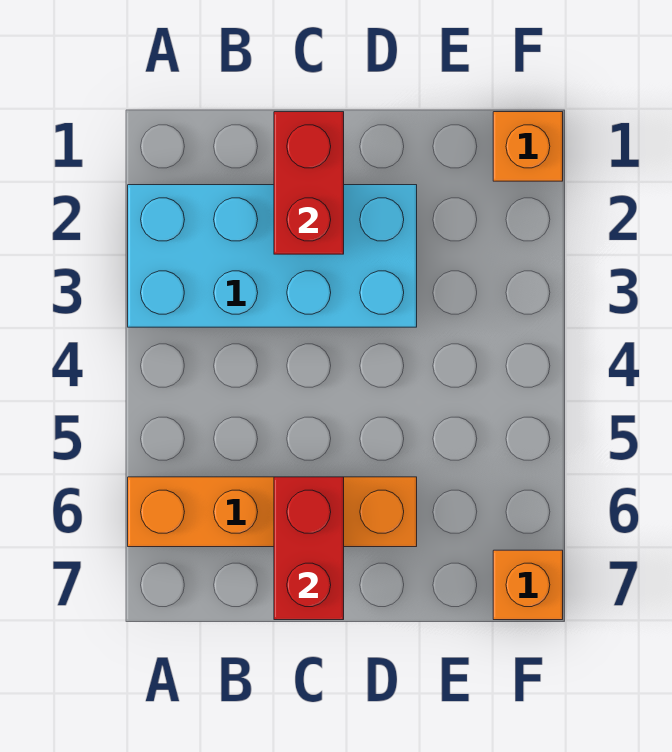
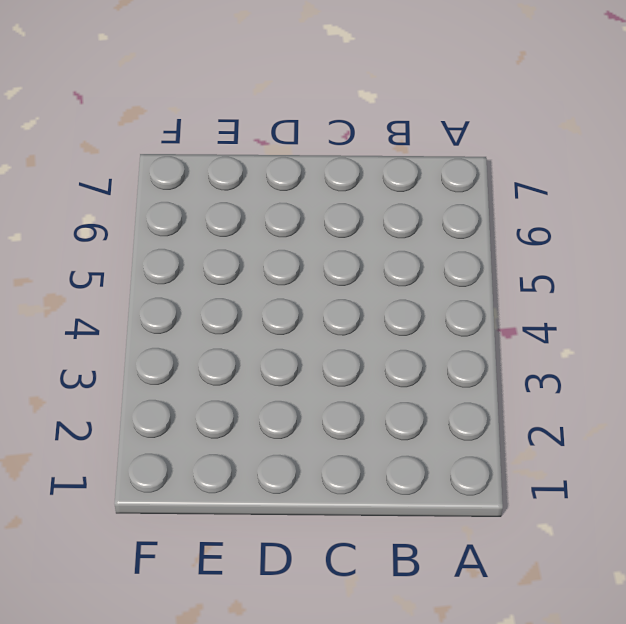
none -> cyan brick A2:D3 level 1
none -> orange brick A6:D6 level 1

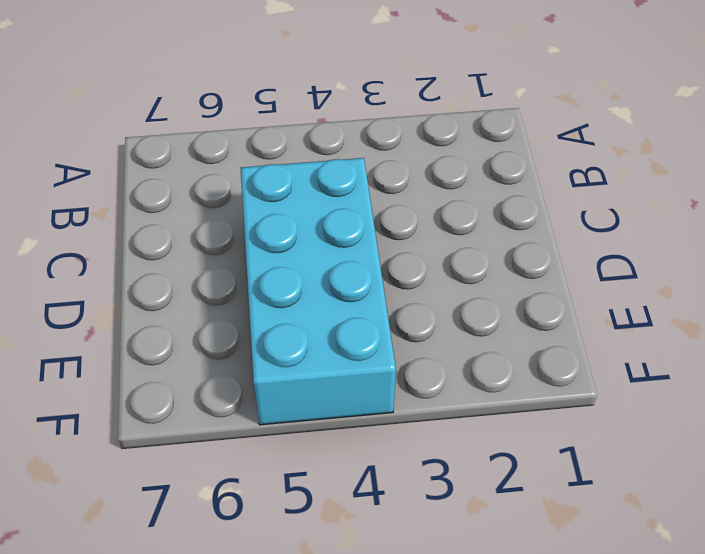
cyan brick C4:F5 level 1 -> cyan brick A2:D3 level 1
none -> orange brick A6:D6 level 1
none -> orange brick F1 level 1

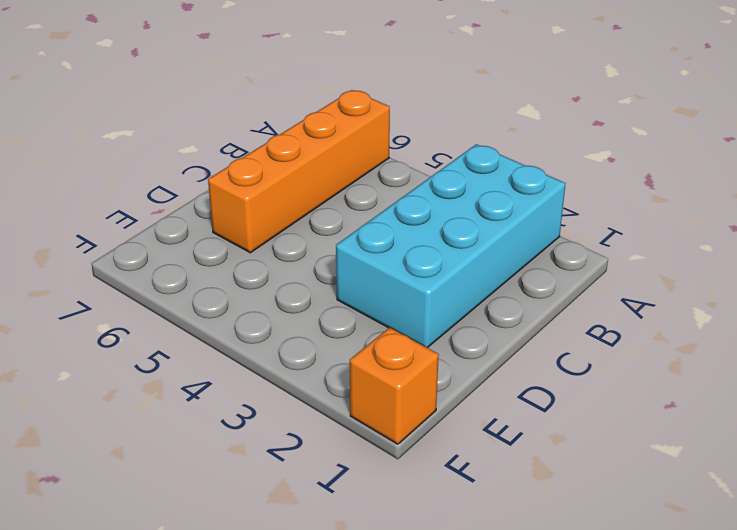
none -> orange brick F7 level 1
none -> red brick C1:C2 level 2

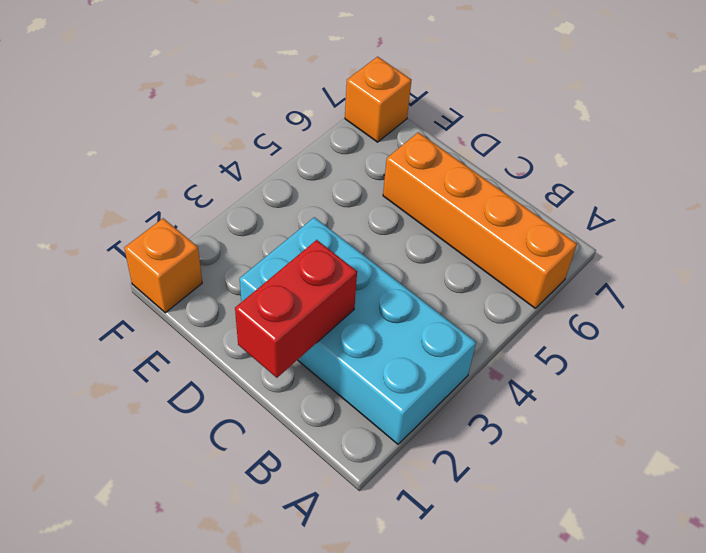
none -> red brick C6:C7 level 2

